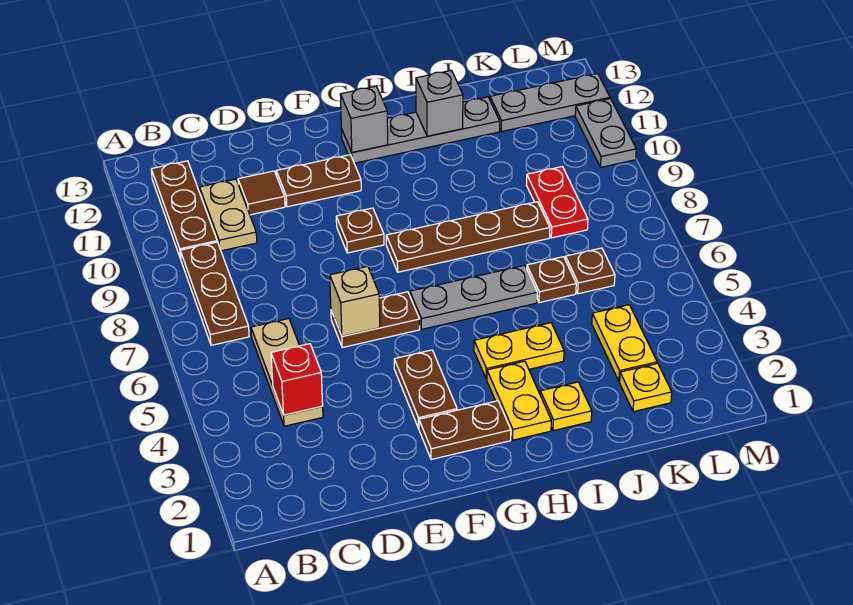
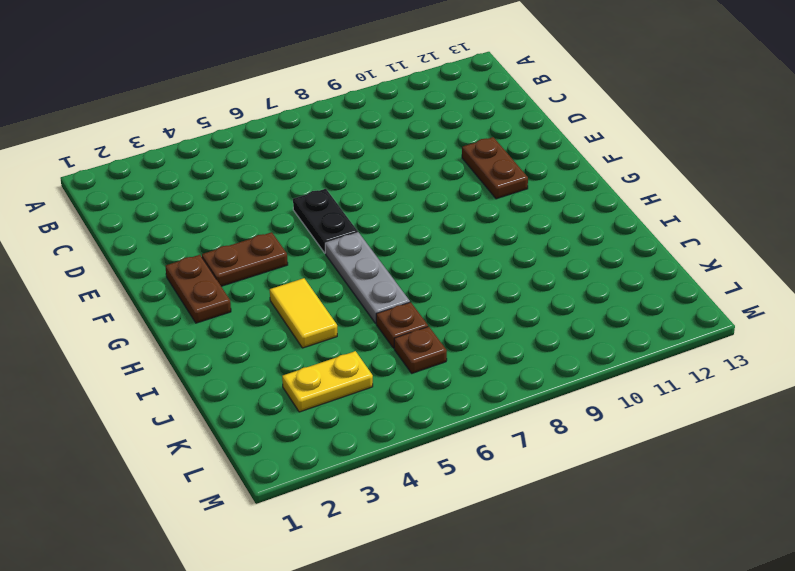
black plate E6:F6 level 1 -> brown plate E6:F6 level 1
yellow tile H4:I4 level 1 -> yellow plate H4:I4 level 1
none -> brown plate B7:B9 level 1
none -> brown plate B10:B12 level 1
none -> tan plate C4:C6 level 1

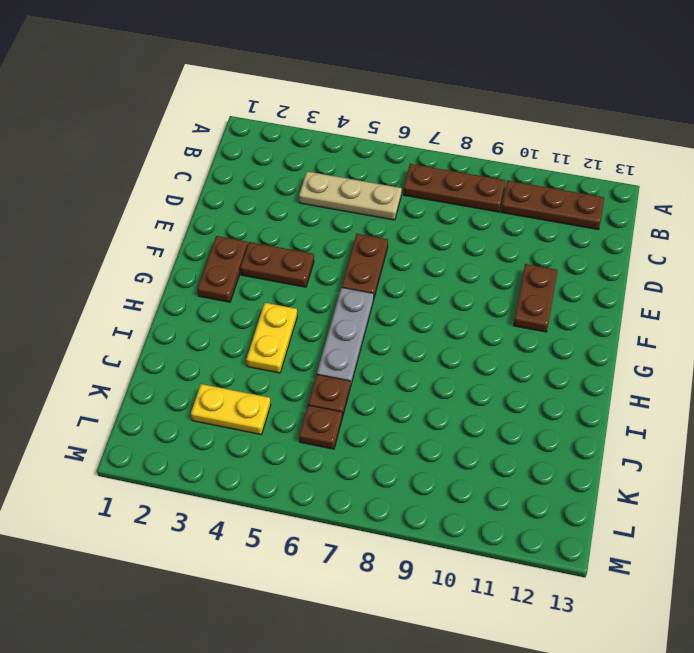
none -> tan plate C10:C11 level 1
none -> brown tile D11 level 1
none -> brown plate F9 level 1

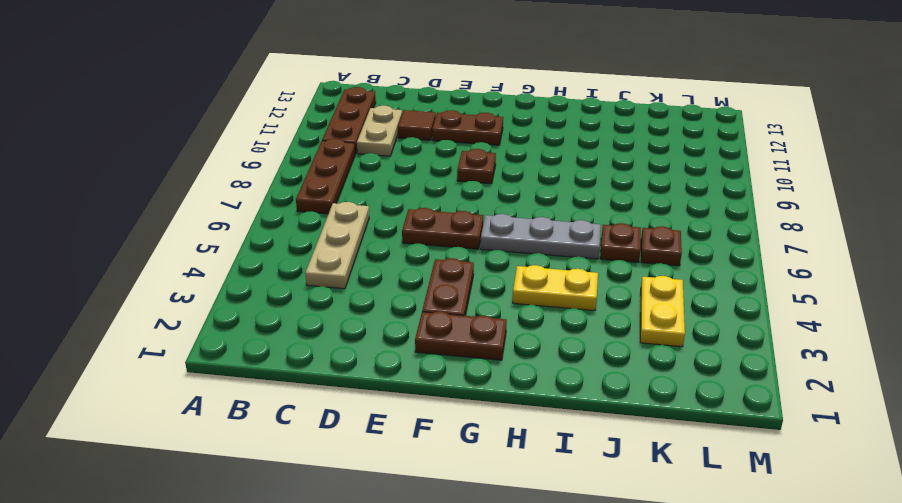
none -> brown plate G8:J8 level 1
none -> grey plate G12:J12 level 1
none -> yellow plate H2:H3 level 1

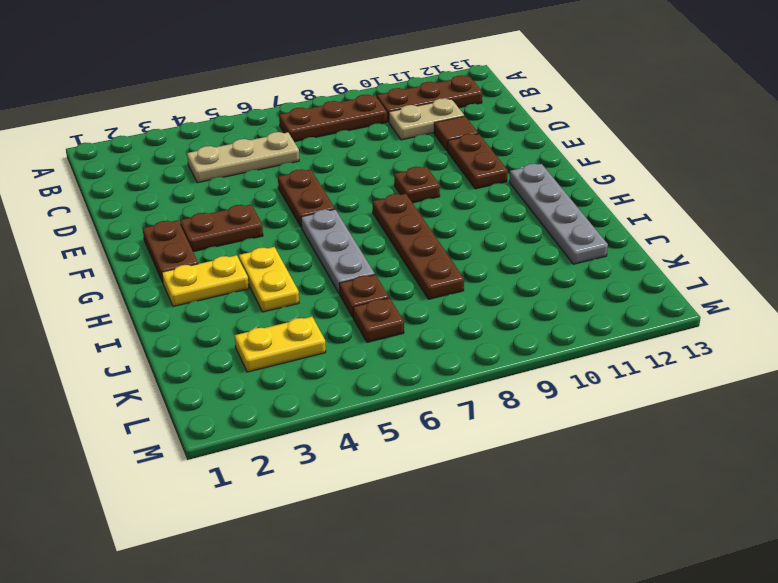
none -> yellow plate I2 level 1
none -> yellow plate K2 level 1
none -> red plate K8:K9 level 1

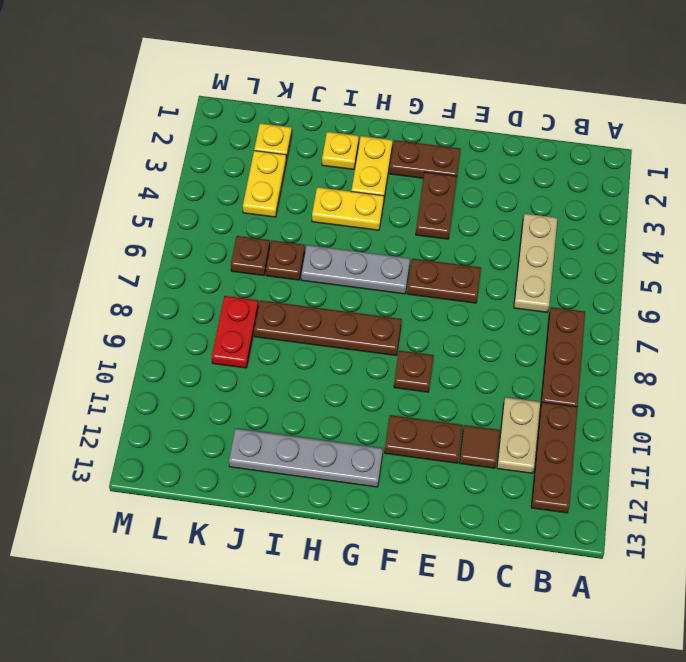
none -> grey plate K12:M12 level 1
none -> grey plate M10:M11 level 1
none -> red brick C4 level 2

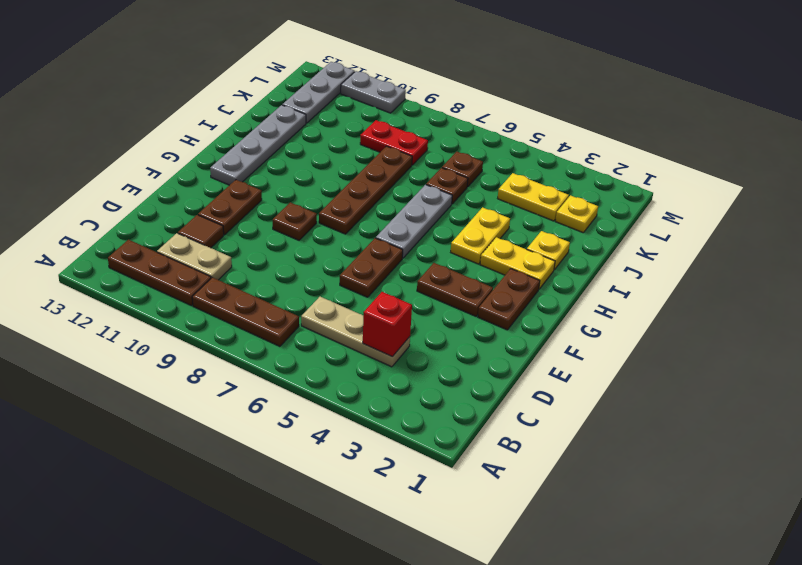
none -> tan brick E6 level 2
none -> grey brick G12 level 2
none -> grey brick I12 level 2

